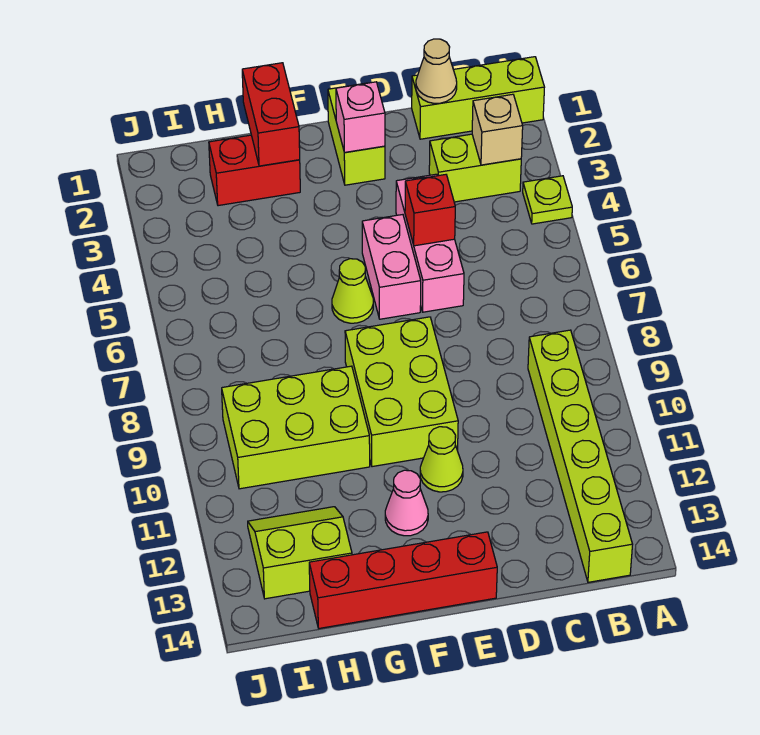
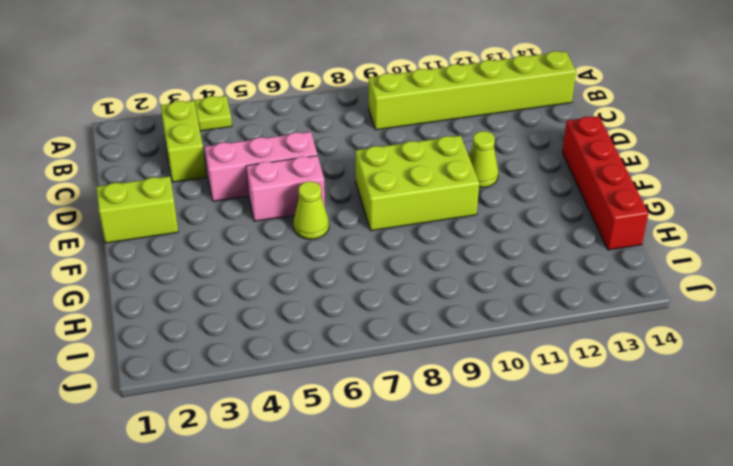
none -> lime brick A1:C1 level 1
none -> pink cone F12 level 1
none -> red brick G2:H2 level 1

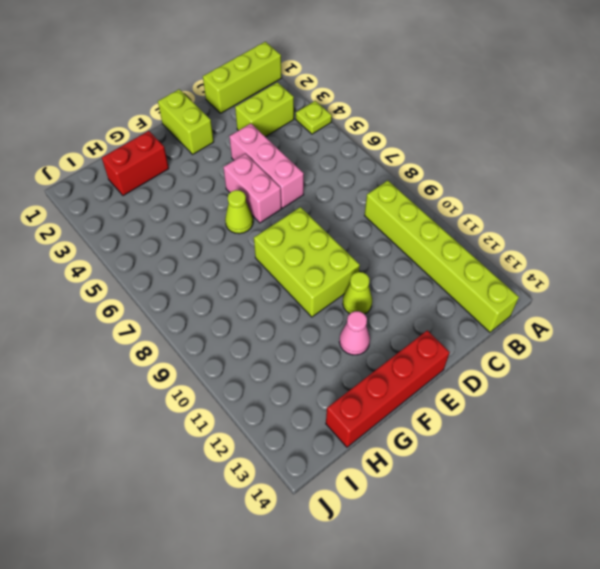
none -> lime brick G9:I10 level 1
none -> lime slope H12:I13 level 1 top 13
none -> tan brick B3 level 2

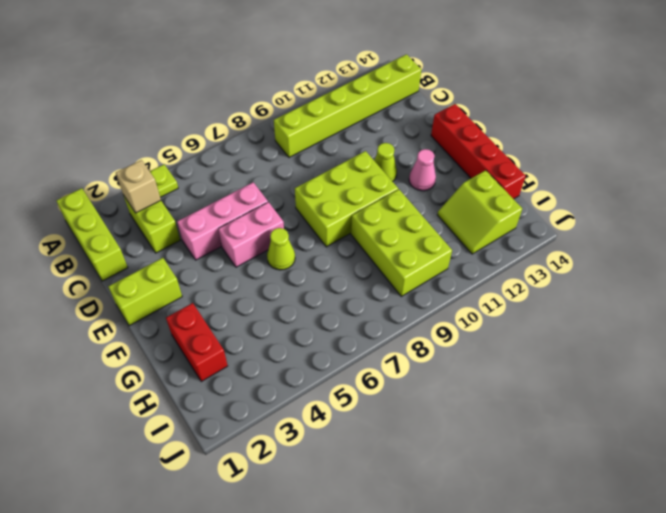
none -> tan cone C1 level 2
none -> red brick D5 level 2
none -> pink brick E2 level 2

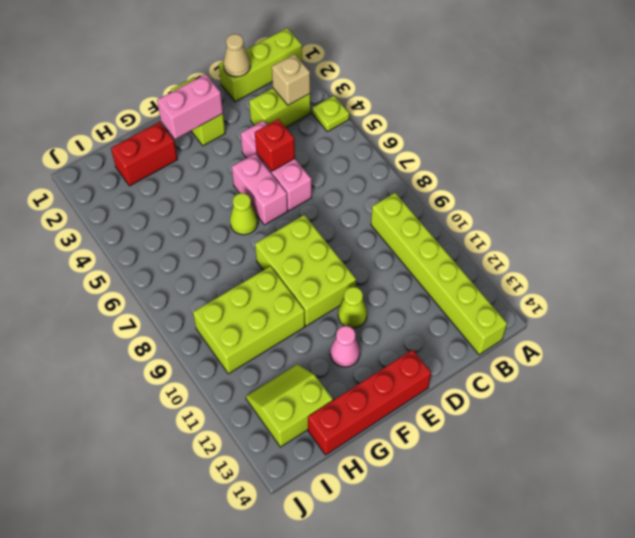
pink brick E2:F2 level 2 -> pink brick E2 level 2
none -> red brick G1:G2 level 2

